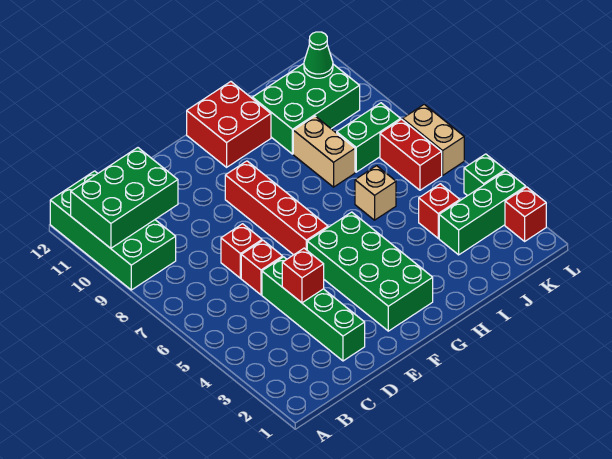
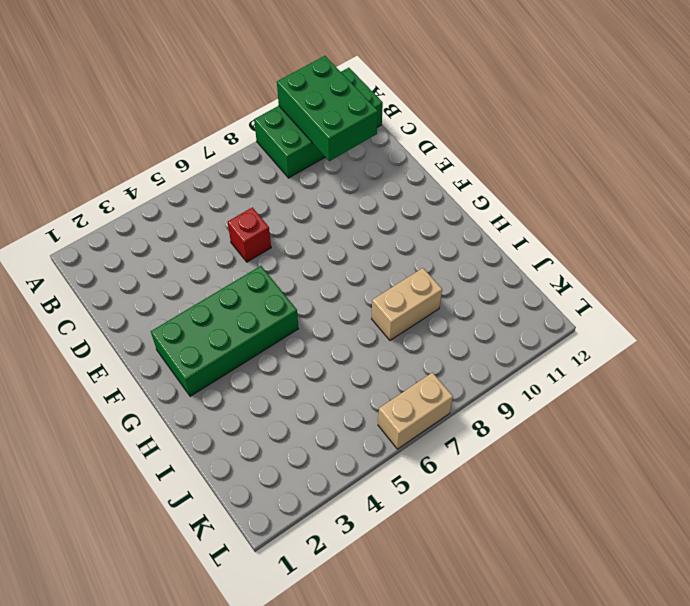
none -> green brick D2:D5 level 1
none -> red brick D7 level 1
none -> red brick F6:F9 level 1

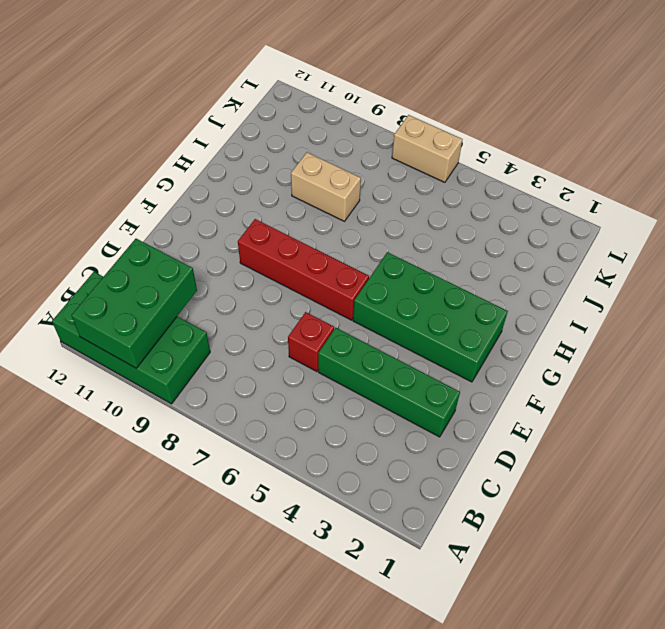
none -> red brick D7 level 1
none -> red brick G11:H12 level 1
none -> tan brick I6 level 1

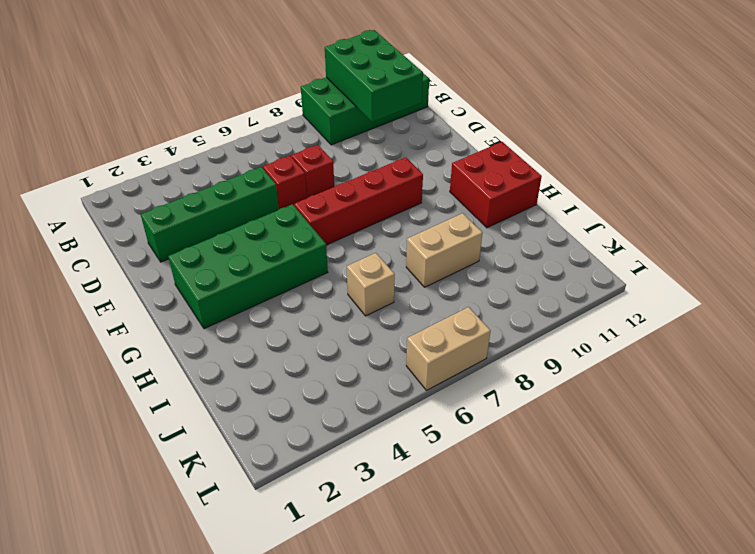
none -> green brick I10:K11 level 1
none -> green brick J3:L3 level 1
none -> red brick J4 level 1

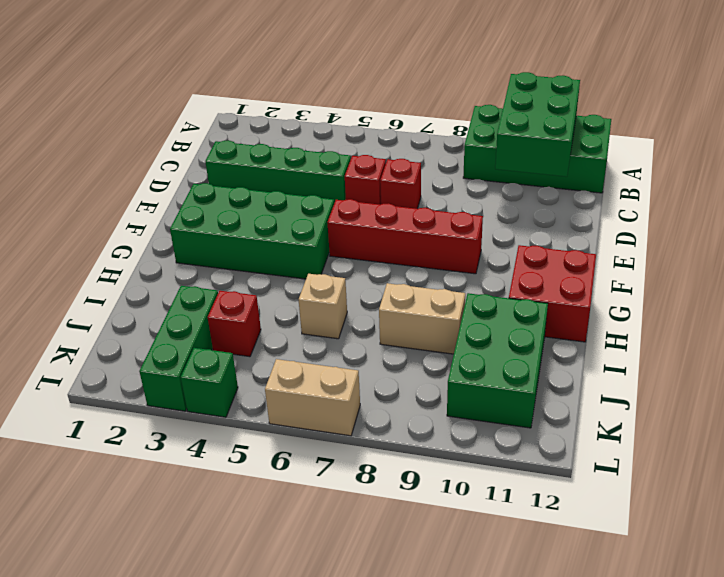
none -> green brick J8:K8 level 1
none -> red brick K6:K7 level 1
none -> red brick L2 level 1

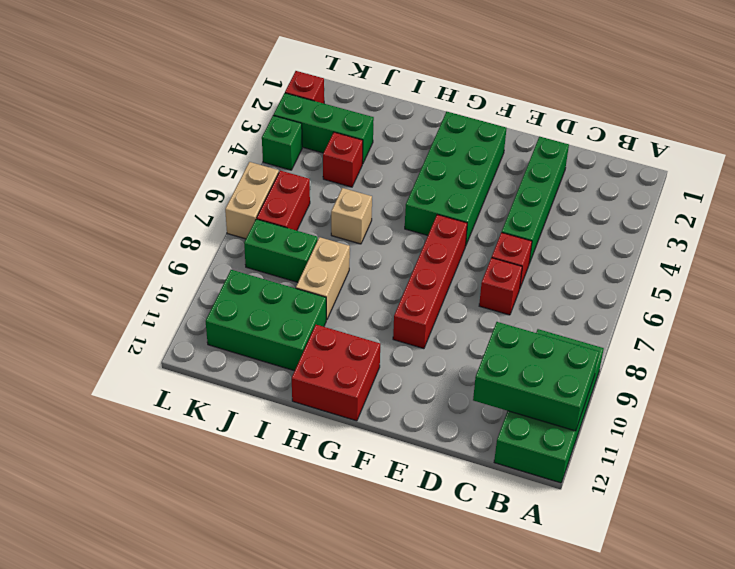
none -> red brick D4 level 2
none -> green cone K11 level 2

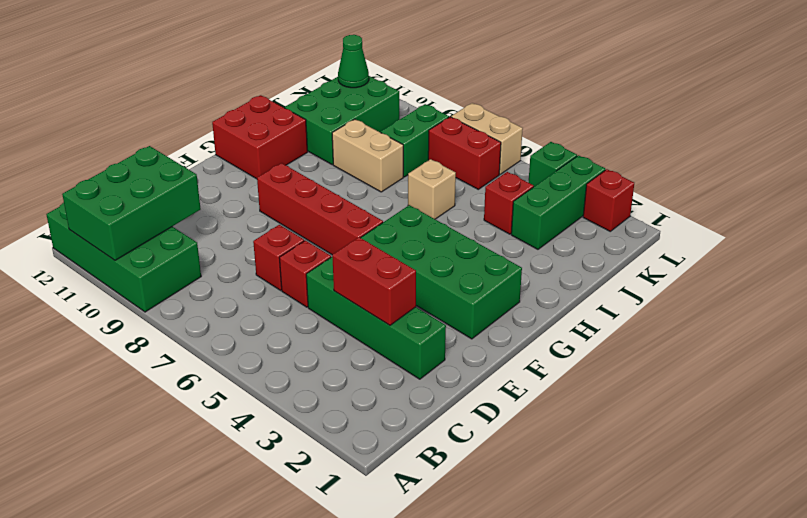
red brick D3:D4 level 2 -> red brick D4 level 2

